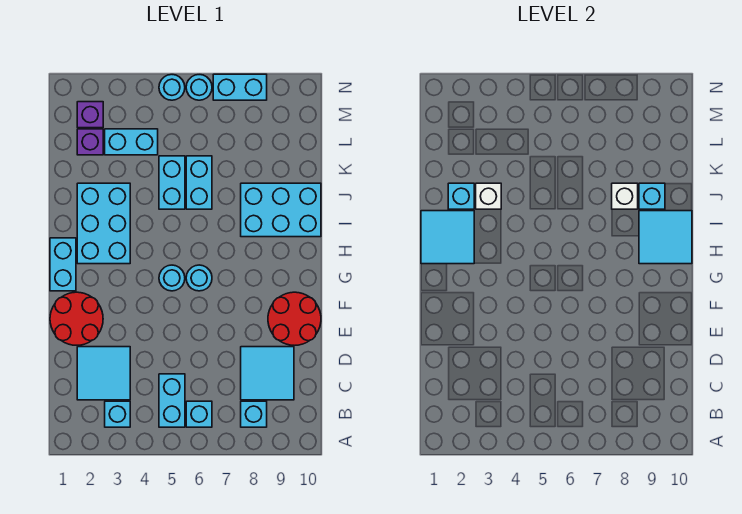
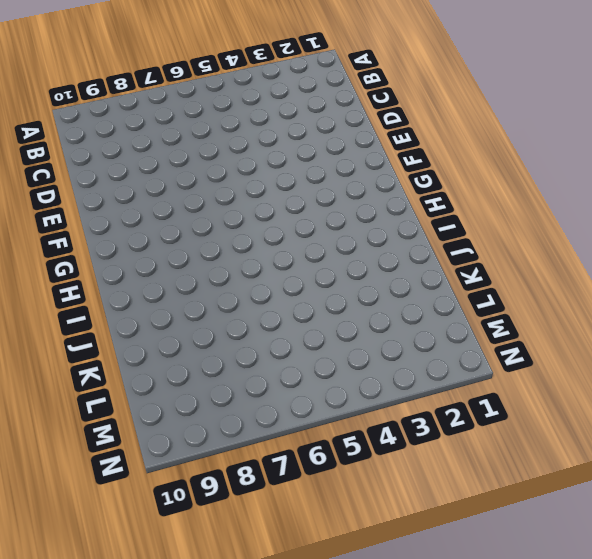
none -> cyan brick B3 level 1
none -> cyan brick B5:C5 level 1
none -> cyan brick B6 level 1

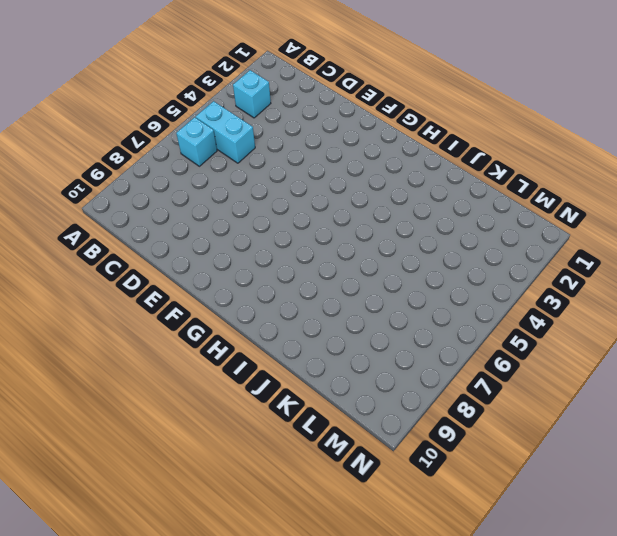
none -> cyan brick B8 level 1
none -> cyan tile C2:D3 level 1
none -> cyan tile C8:D9 level 1

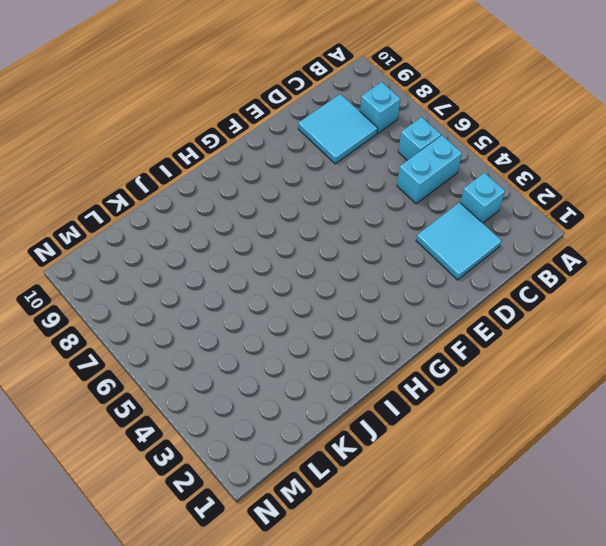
none -> red round brick E1:F2 level 1
none -> red round brick E9:F10 level 1
none -> cyan brick G1:H1 level 1

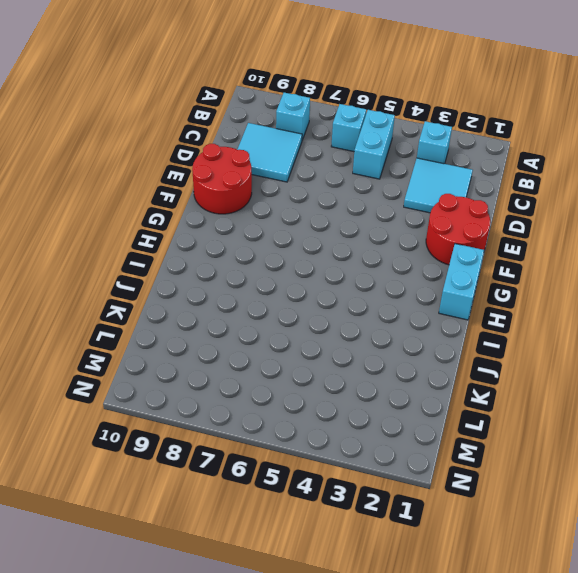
none -> cyan round brick G5 level 1
none -> cyan round brick G6 level 1
none -> cyan brick H2:J3 level 1

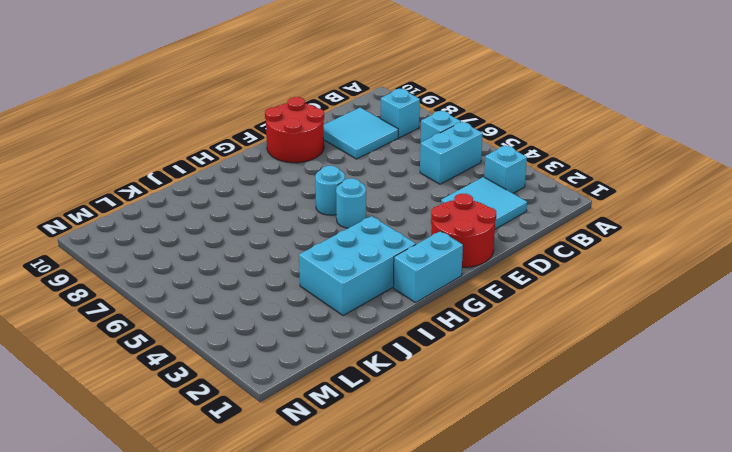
none -> cyan brick I8:J10 level 1
none -> cyan brick J5:K5 level 1
none -> cyan brick J6:K6 level 1

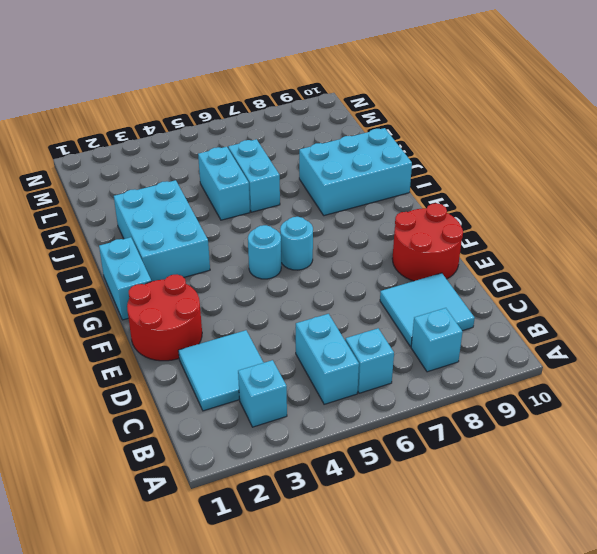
none -> purple brick L2 level 1
none -> cyan brick L3:L4 level 1
none -> purple brick M2 level 1

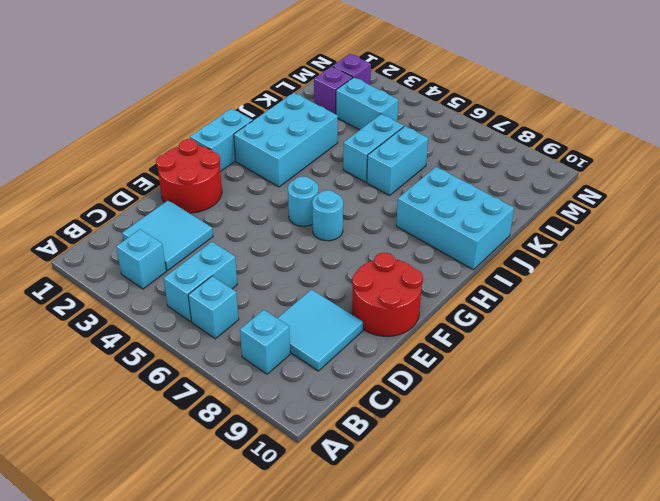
none -> cyan round brick N5 level 1
none -> cyan round brick N6 level 1
none -> cyan brick N7:N8 level 1

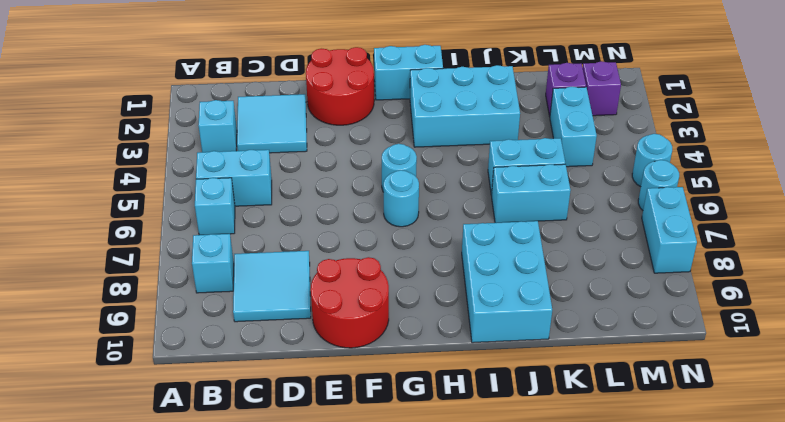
none -> cyan tile H1:I2 level 2
none -> cyan tile H9:I10 level 2
none -> cyan brick J2 level 2

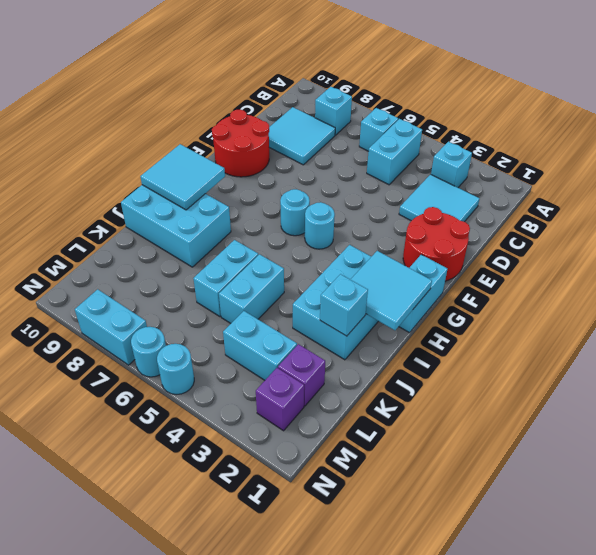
none -> white brick J3 level 2
none -> white brick J8 level 2
none -> cyan brick J9 level 2

